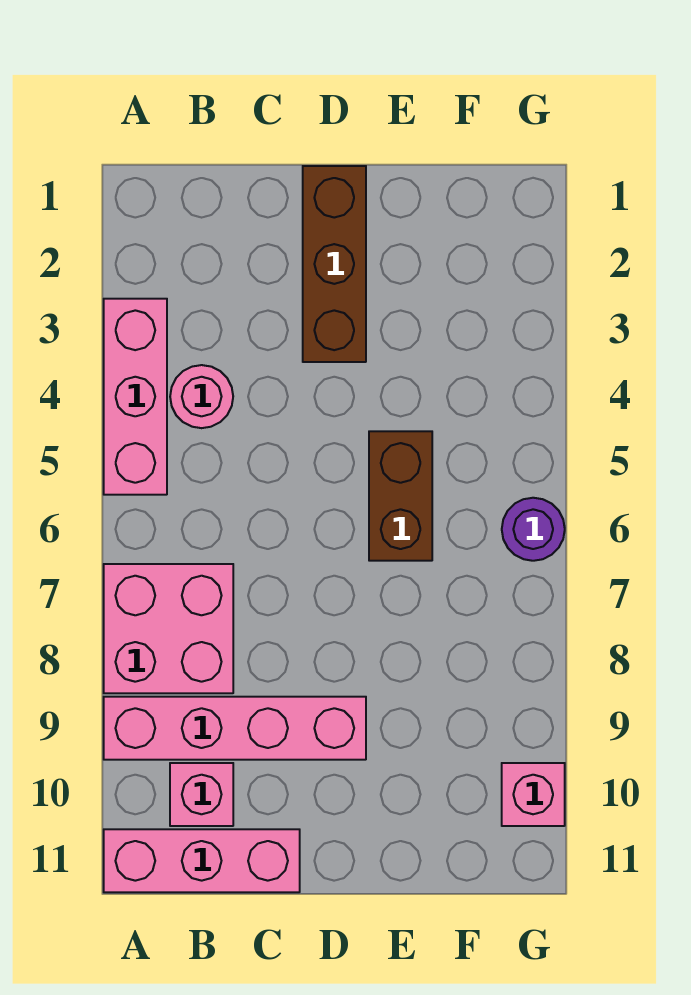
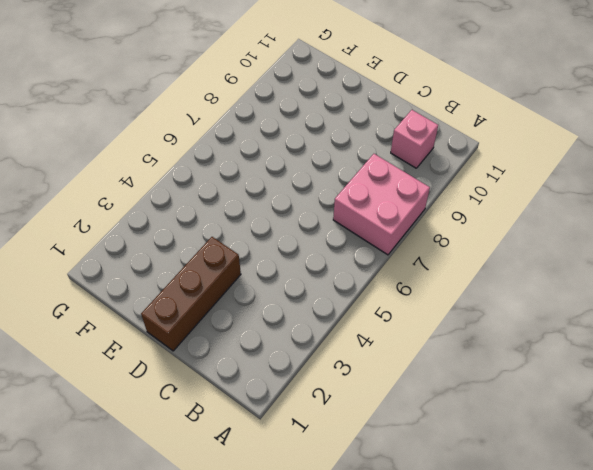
none -> pink brick A3:A5 level 1
none -> pink brick A9:D9 level 1

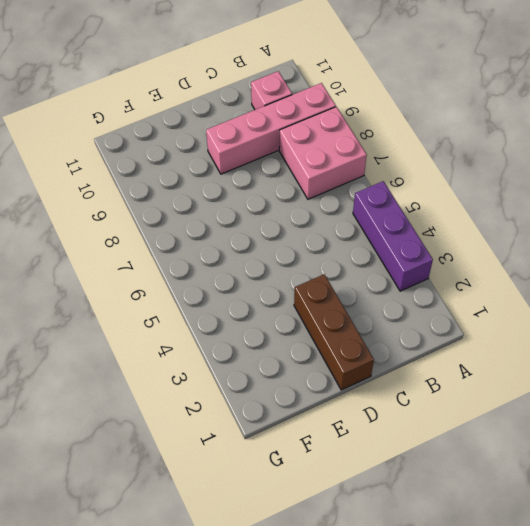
purple brick A3:A5 level 1 -> pink brick A3:A5 level 1
none -> pink brick A11:C11 level 1
none -> pink round brick B4 level 1

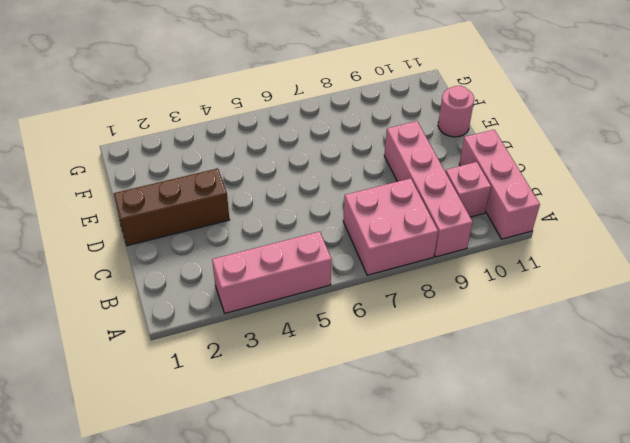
pink round brick E11 level 1 -> pink round brick B4 level 1
none -> brown brick E5:E6 level 1
none -> purple round brick G6 level 1

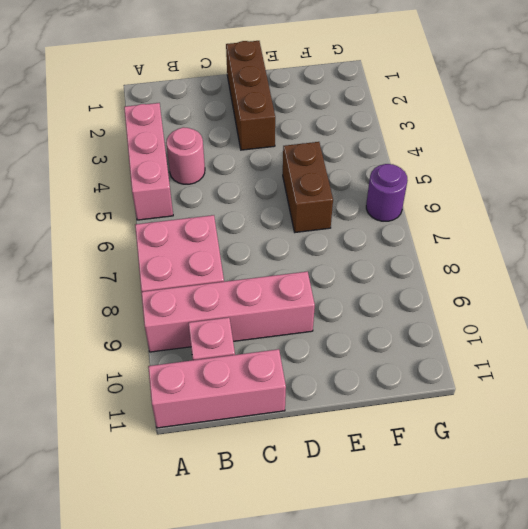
none -> pink brick G10 level 1

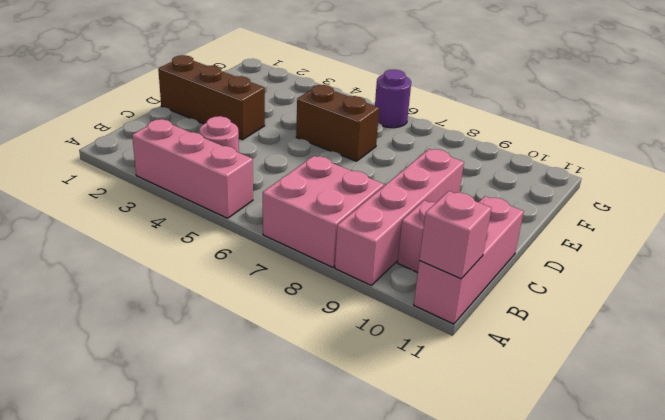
pink brick A11 level 2 -> pink brick G10 level 1

